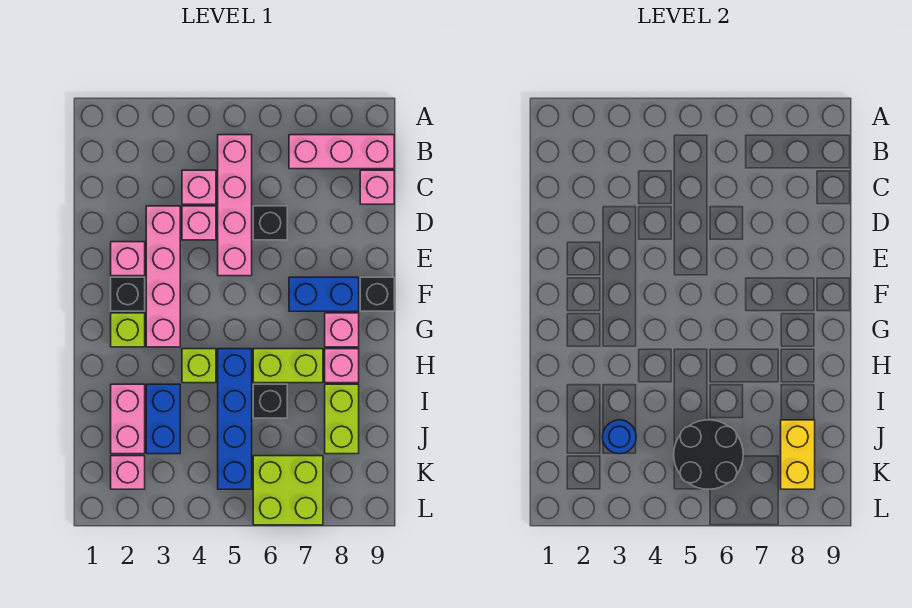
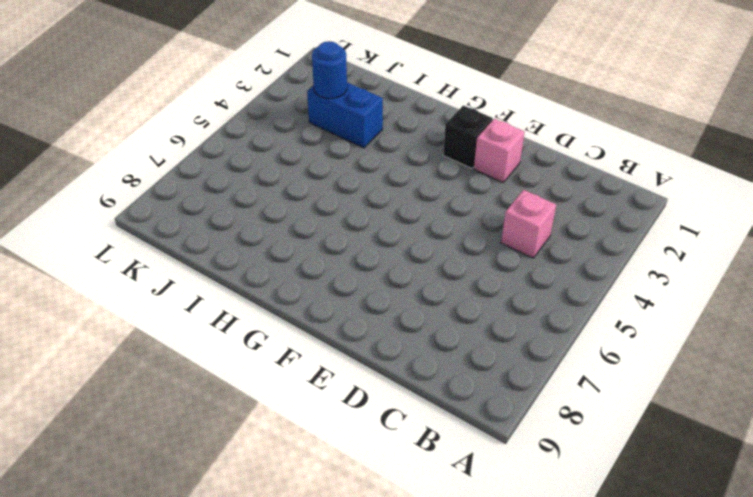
none -> pink brick B5:E5 level 1
none -> pink brick B7:B9 level 1
none -> pink brick C9 level 1

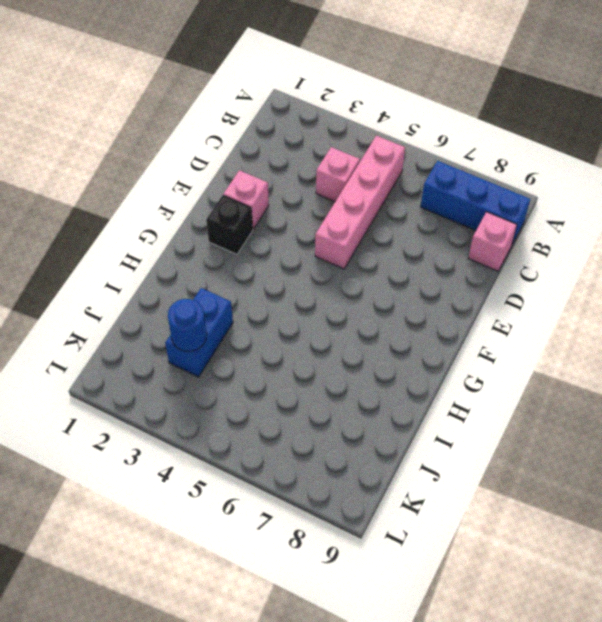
blue brick B7:B9 level 1 -> pink brick B7:B9 level 1
none -> pink brick D3:G3 level 1
none -> pink brick D4 level 1
none -> black brick D6 level 1

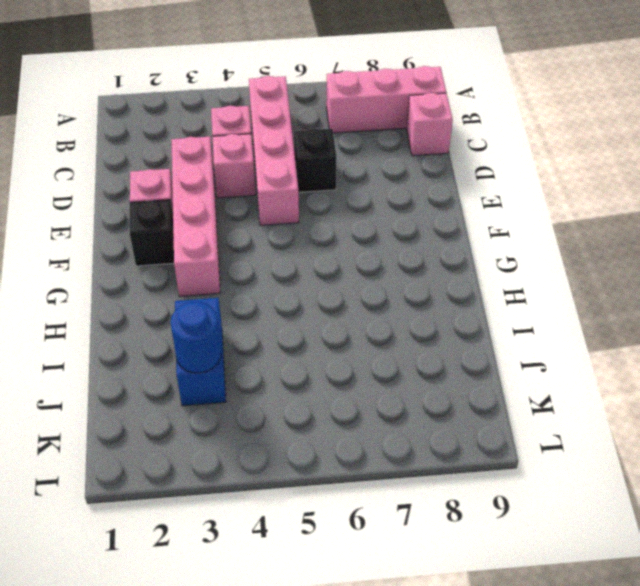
none -> blue brick F7:F8 level 1
none -> black brick F9 level 1
none -> lime brick G2 level 1

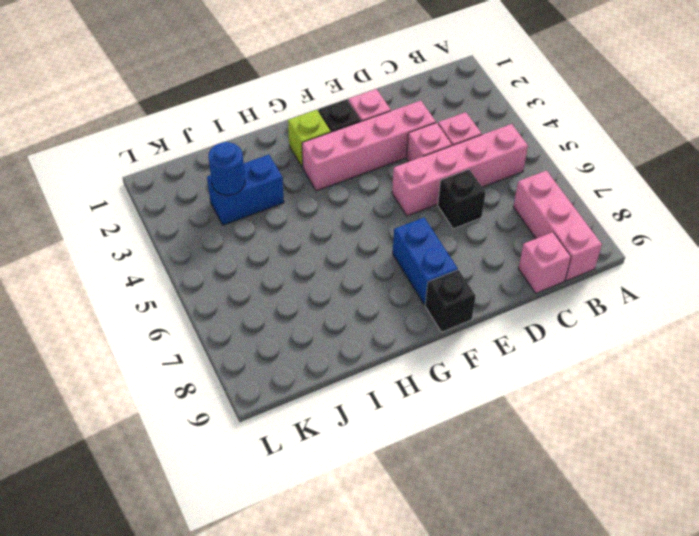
none -> pink brick G8 level 1
none -> lime brick H4 level 1
none -> blue brick H5:K5 level 1

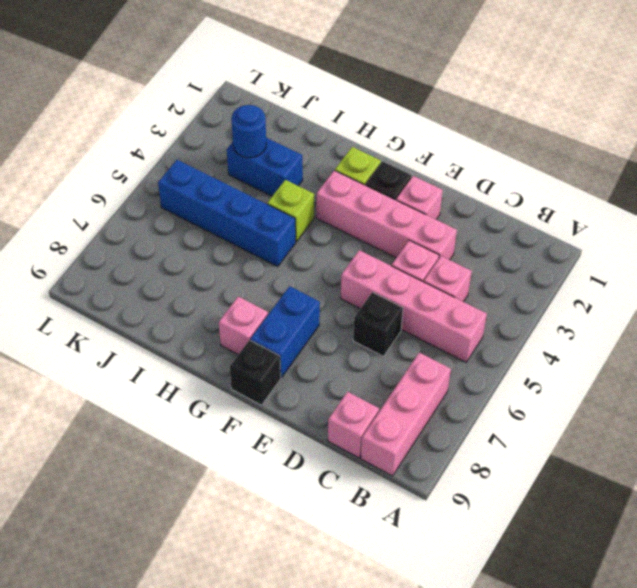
none -> lime brick H6:H7 level 1
none -> pink brick H8 level 1
none -> pink brick I2:J2 level 1

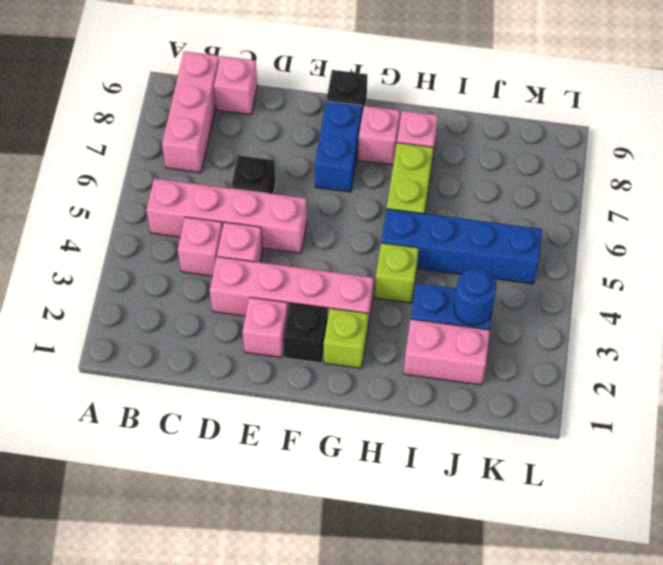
none -> black brick I6 level 1
none -> lime brick I8:J8 level 1
none -> pink brick K2 level 1

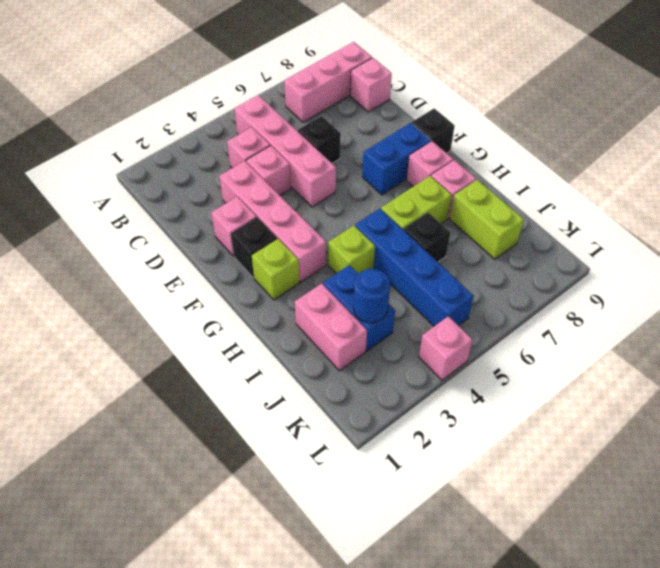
pink brick L4 level 1 -> pink brick K2 level 1
none -> lime brick K6:L7 level 1
none -> black round brick J5:K6 level 2
none -> yellow brick J8:K8 level 2

